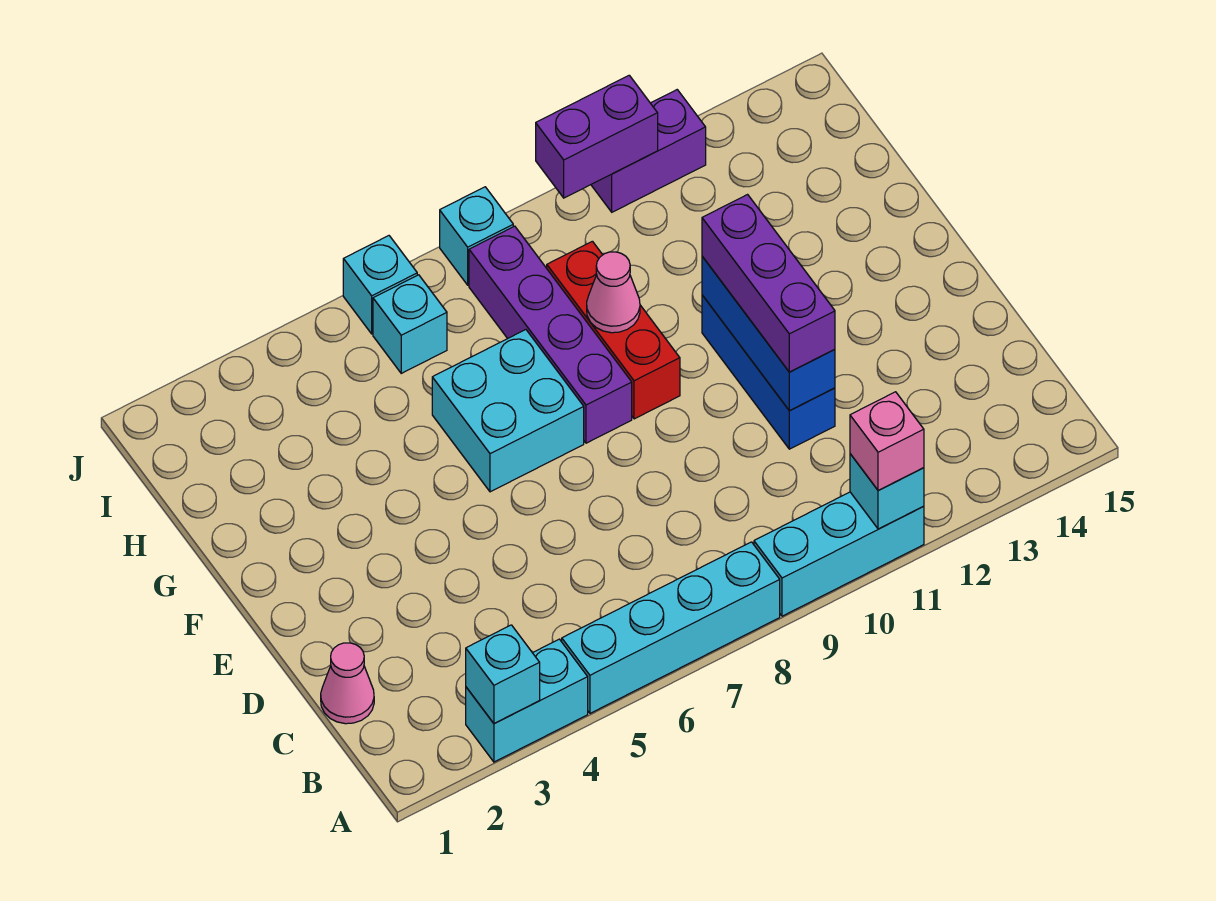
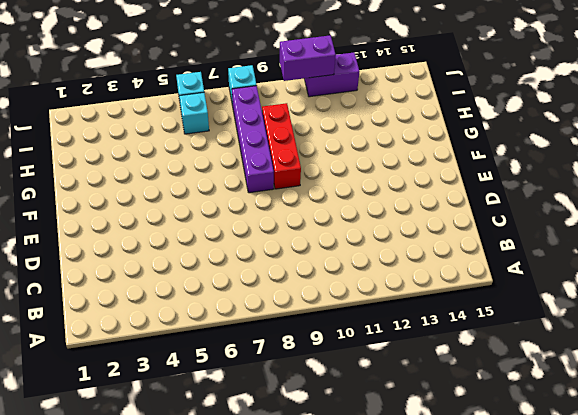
none -> cyan brick A3:A4 level 1
none -> cyan brick A5:A8 level 1
none -> cyan brick A9:A11 level 1

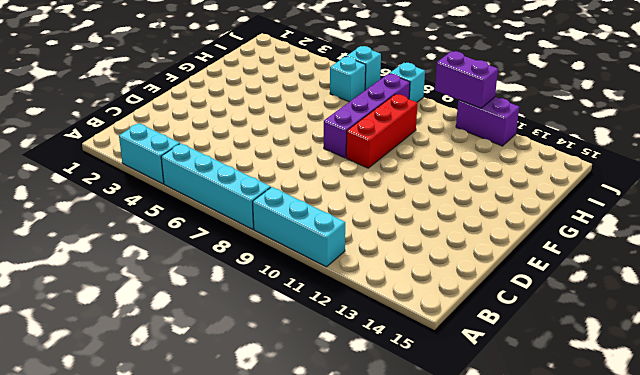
none -> pink cone C1 level 1
none -> blue brick D11:F11 level 1
none -> cyan brick F6:G7 level 1

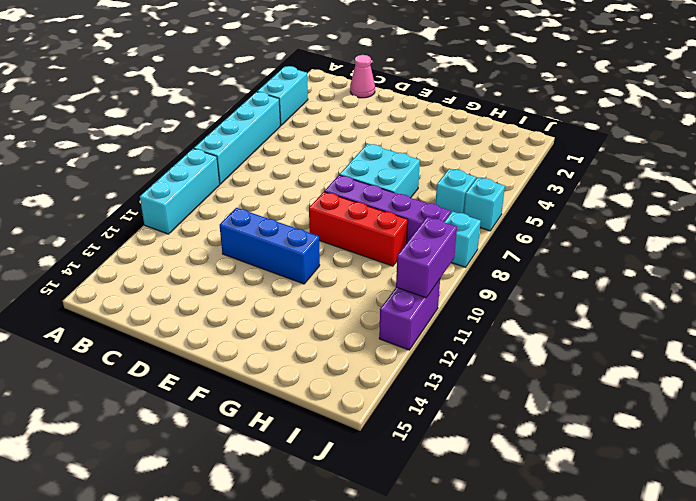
none -> cyan brick A3 level 2
none -> cyan brick A11 level 2
none -> blue brick D11:F11 level 2

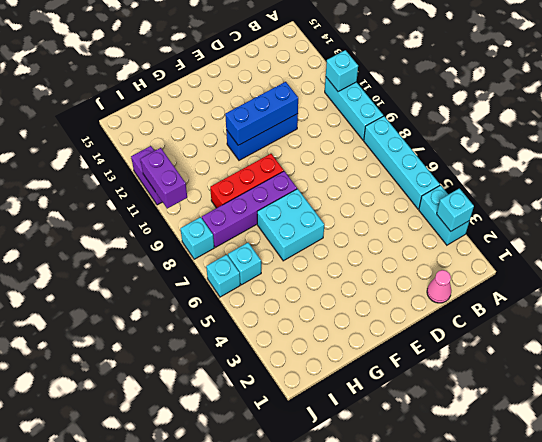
none -> pink cone G9 level 2
none -> pink brick A11 level 3
none -> purple brick D11:F11 level 3

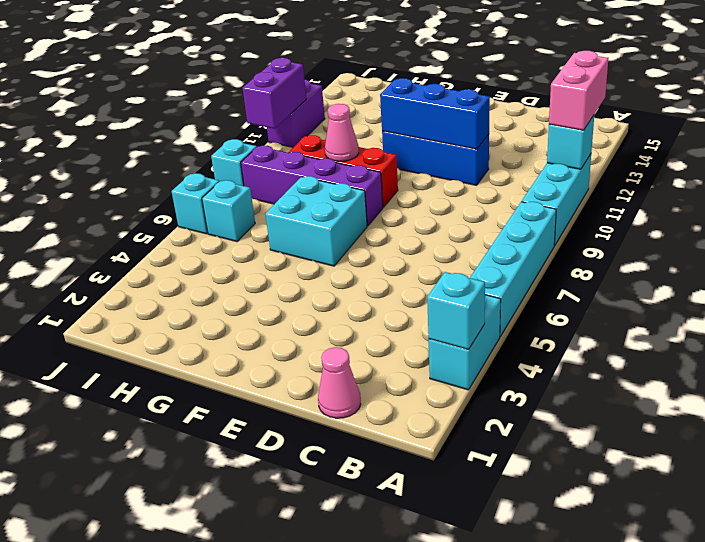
pink brick A11:A12 level 3 -> pink brick A11 level 3
none -> purple brick D11:F11 level 3

